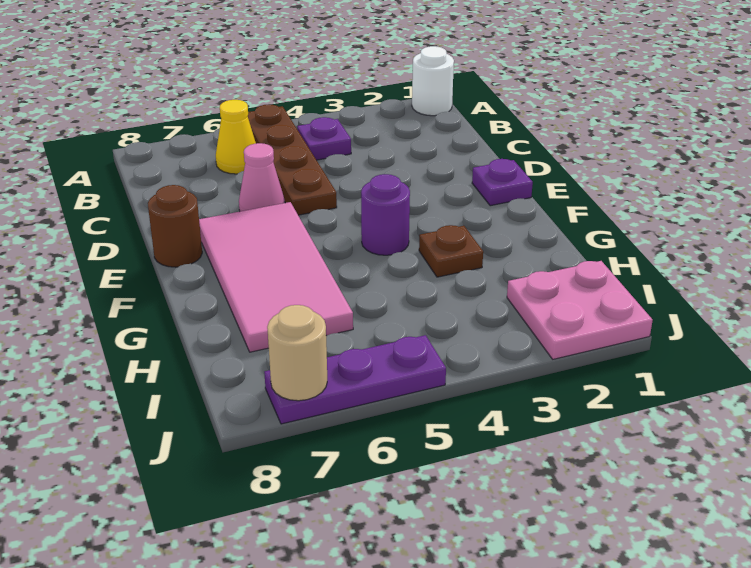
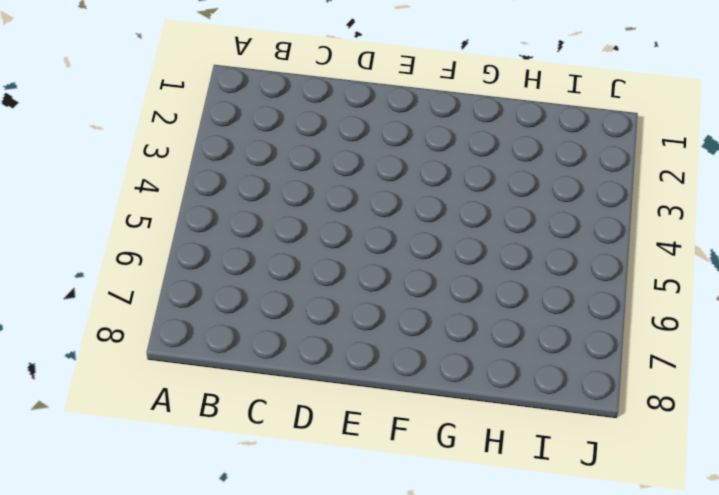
none -> white round brick A1 level 1
none -> brown plate A5:D5 level 1
none -> purple plate B4 level 1

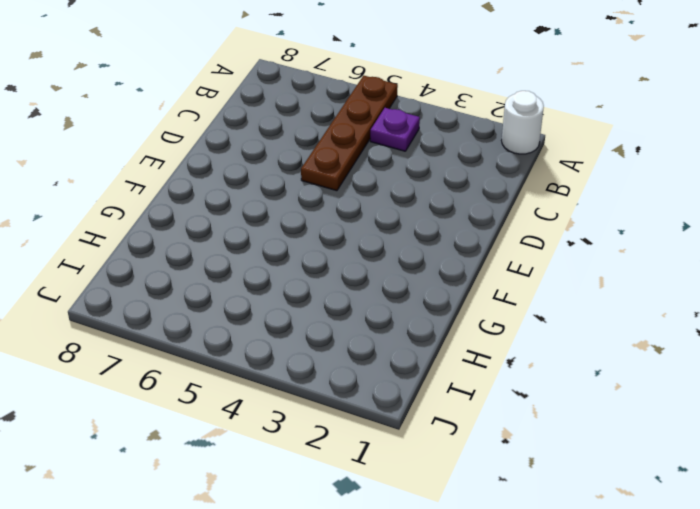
none -> yellow cone B6 level 1
none -> pink cone D6 level 1
none -> purple plate E1 level 1

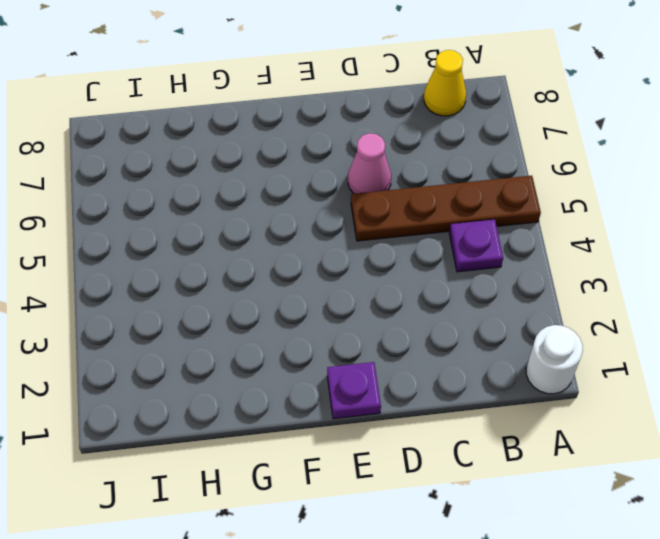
yellow cone B8 level 1 -> yellow cone B6 level 1
none -> pink tile E6:H7 level 1
none -> brown round brick E8 level 1
none -> purple round brick F4 level 1

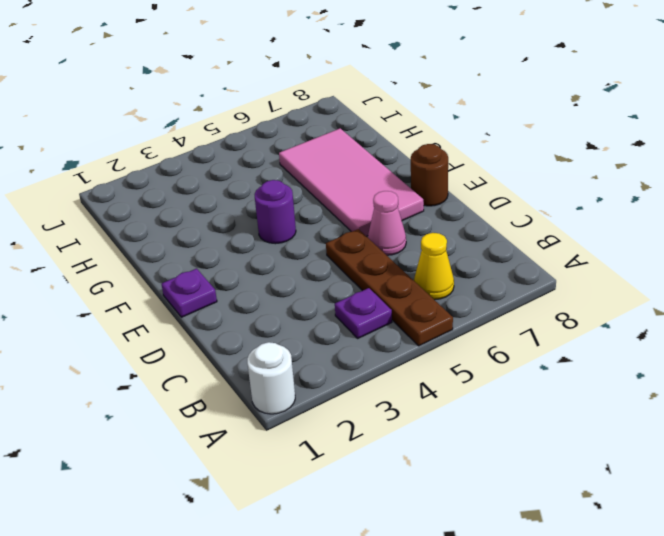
none -> brown plate G3 level 1
none -> pink plate I1:J2 level 1
none -> purple plate J5:J7 level 1

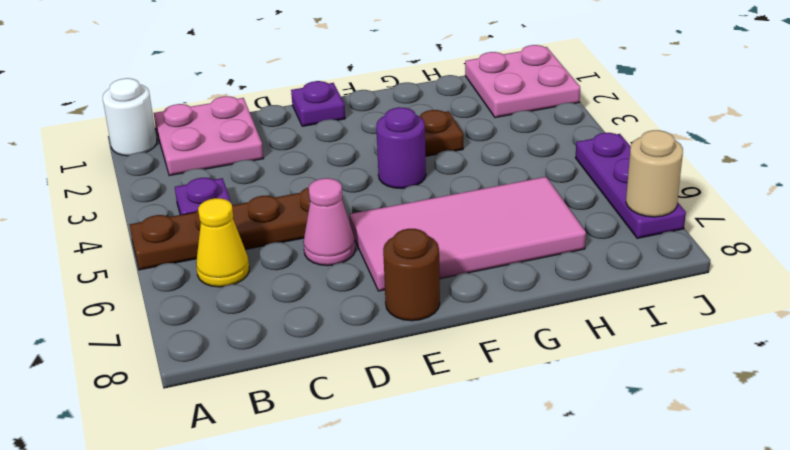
pink plate B1:C2 level 1 -> none

